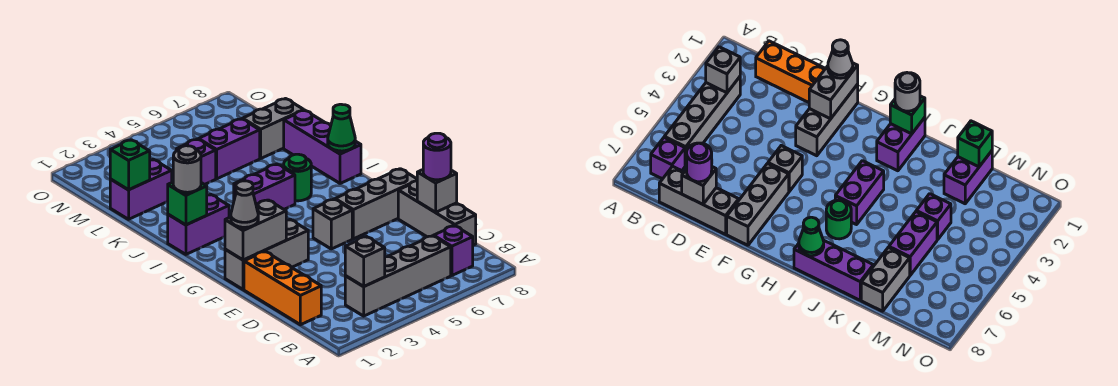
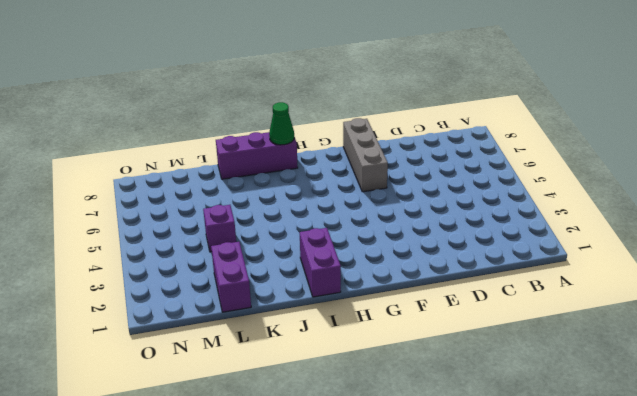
none -> grey brick B3:B6 level 1
none -> purple brick B7 level 1
none -> orange brick C1:E1 level 1

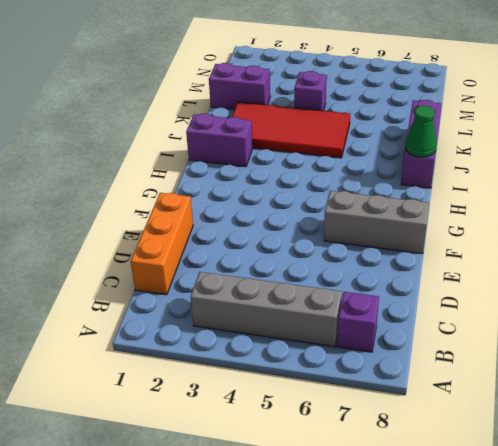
red tile J2:K5 level 1 -> none
none -> grey brick C8:E8 level 1
none -> grey brick F1:F3 level 1
none -> grey brick F5 level 1

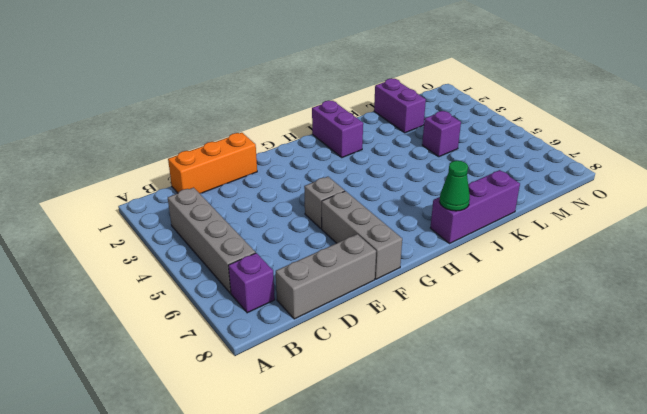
none -> grey brick F1:F3 level 1
none -> purple brick I4:I5 level 1
none -> green round brick I6 level 1

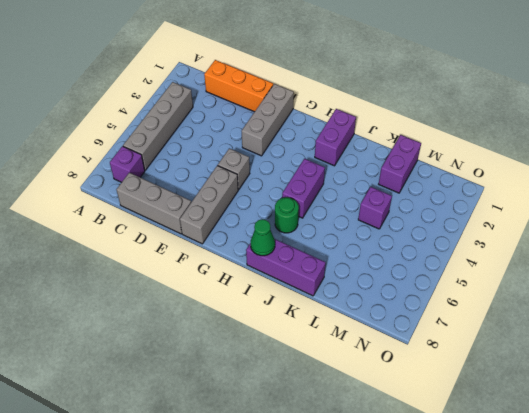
none -> purple brick L5:L6 level 1
none -> grey brick L7:L8 level 1
none -> grey brick B3 level 2

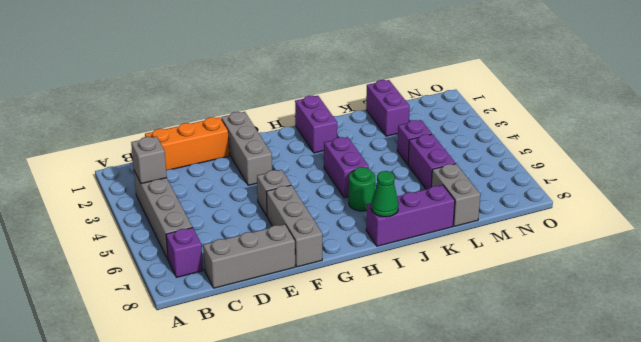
none -> grey brick D8 level 2
none -> grey brick F1:F2 level 2
none -> green brick I1 level 2

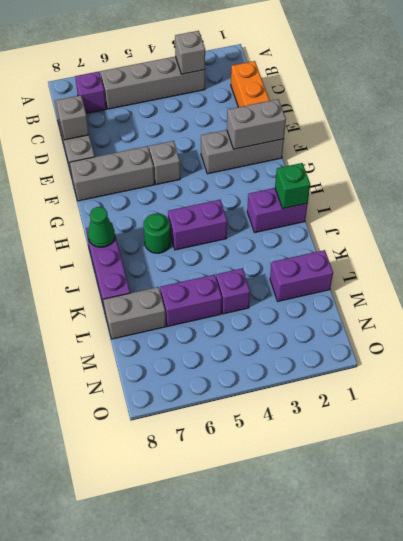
none -> green brick L1 level 2
none -> purple round brick D8 level 3
none -> grey cone F1 level 3

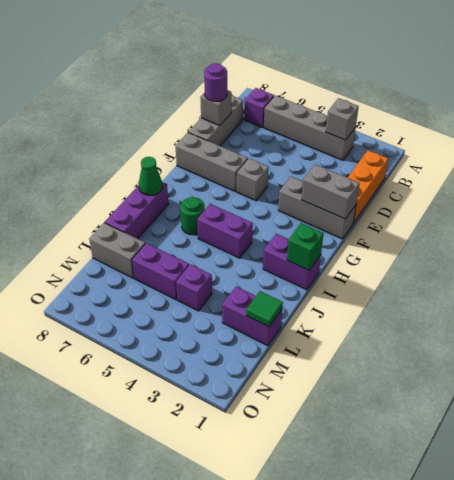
green tile L1 level 2 -> green brick L1 level 2
none -> grey cone F1 level 3
none -> grey round brick I1 level 3

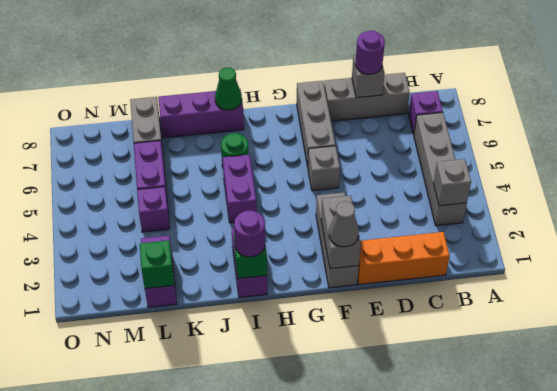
purple round brick I1 level 3 -> grey round brick I1 level 3

